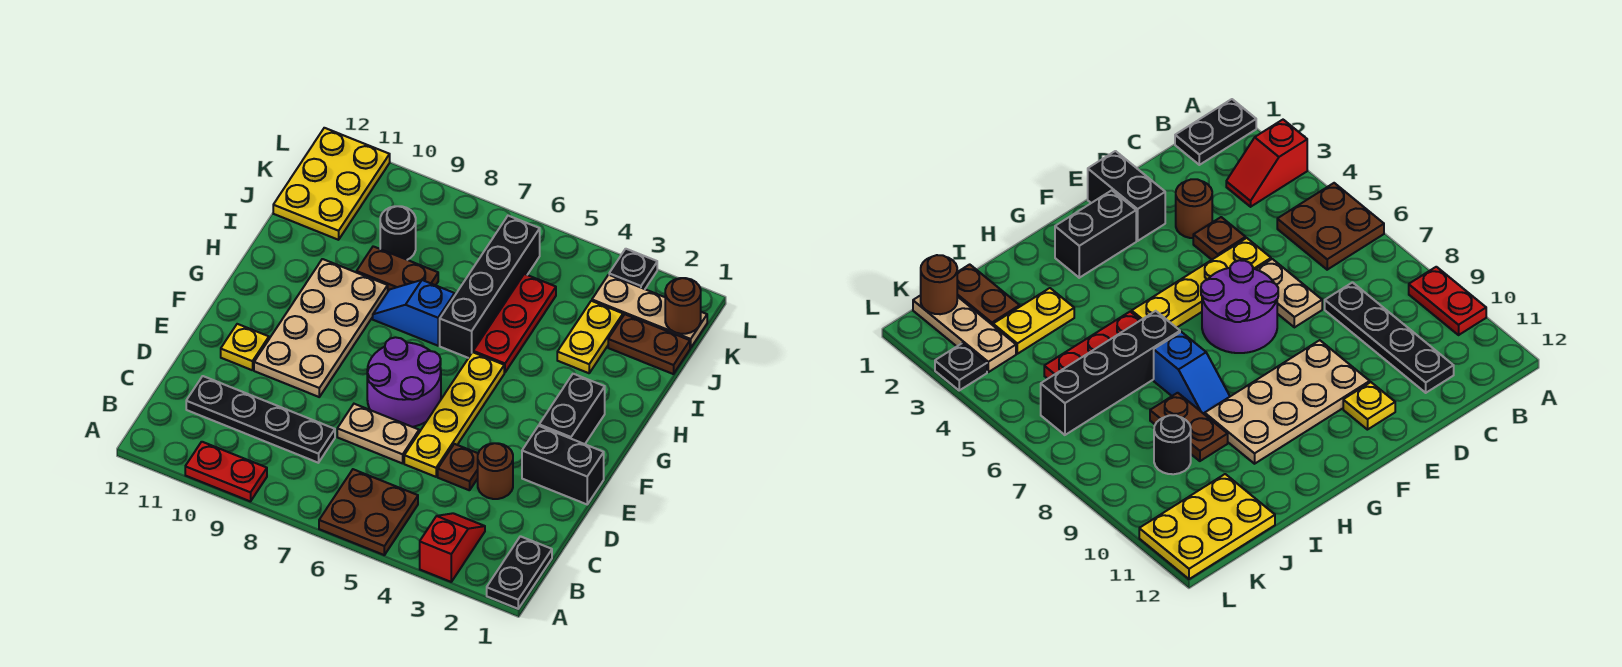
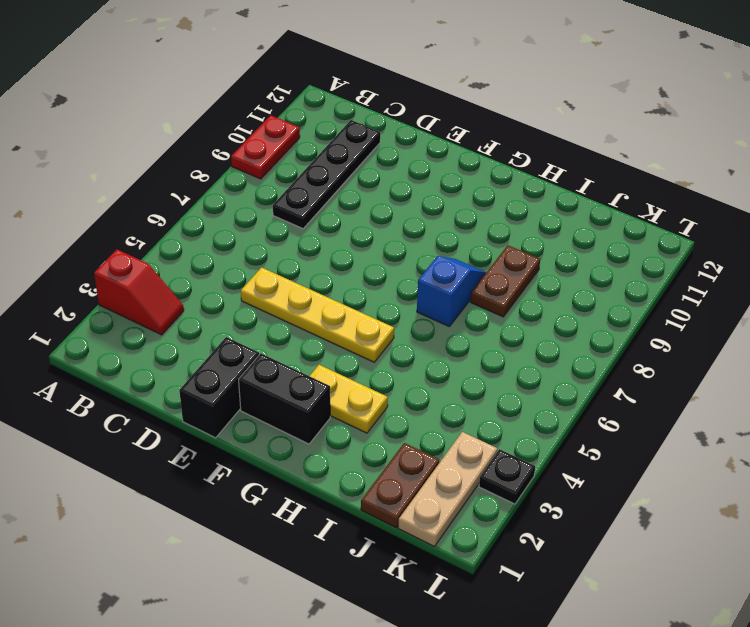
yellow plate G3:H3 level 1 -> yellow plate I3:J3 level 1
none -> black plate A1:B1 level 1
none -> brown plate A5:B6 level 1
none -> brown round brick D3 level 1

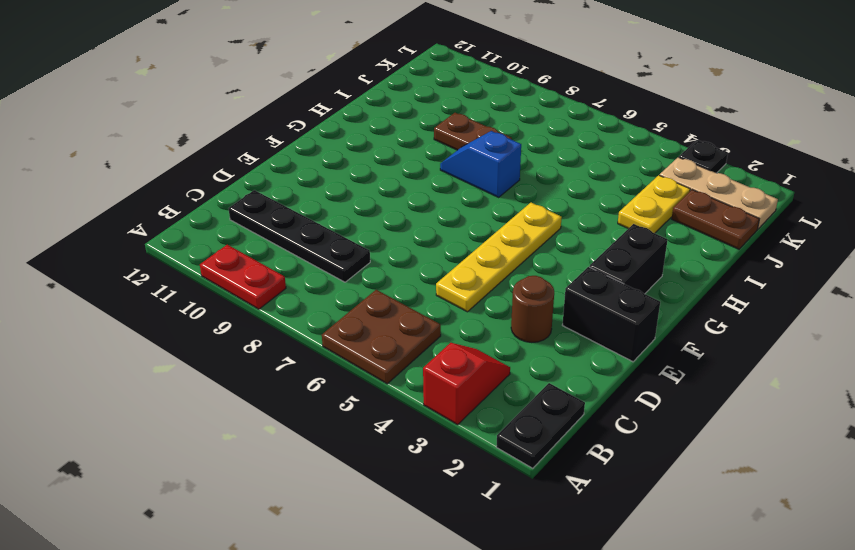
none -> brown plate D4 level 1
none -> tan plate D6:D7 level 1
none -> purple round brick E6:F7 level 1

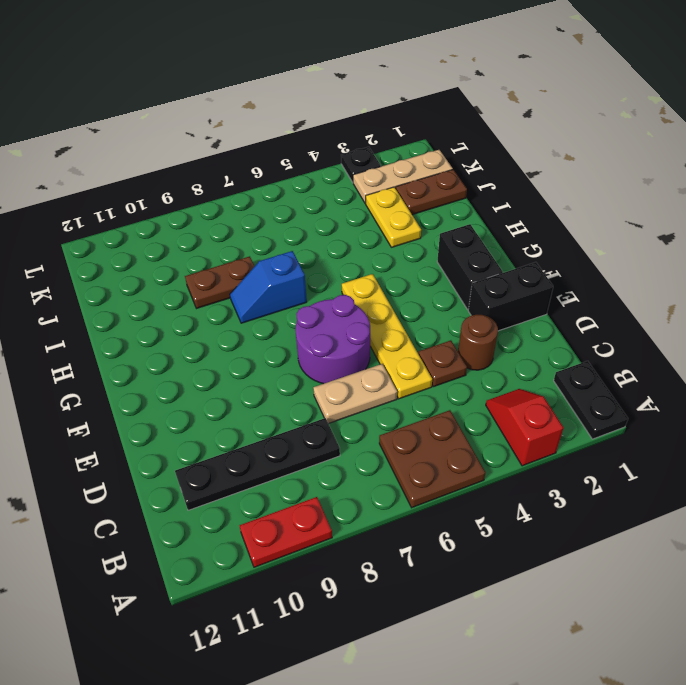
none -> tan plate E9:H10 level 1
none -> yellow plate E11 level 1
none -> red plate H5:J5 level 1

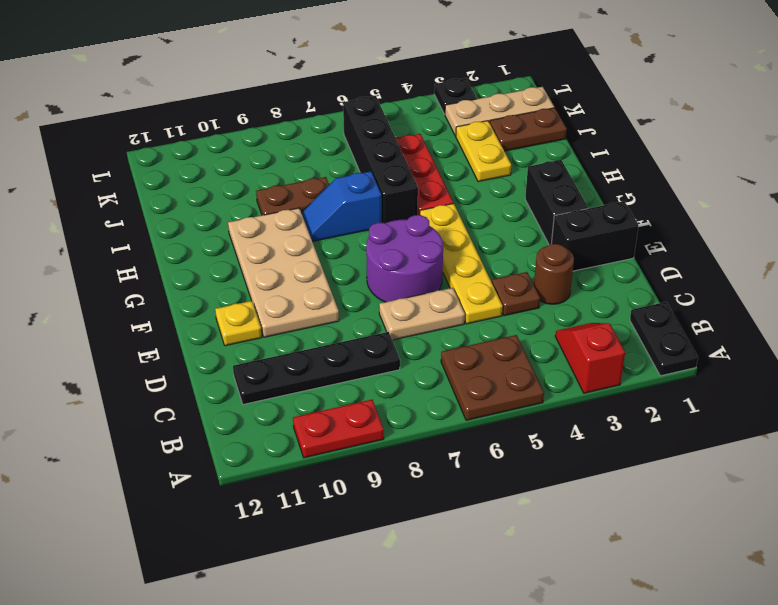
none -> black round brick J9 level 1
none -> yellow plate J11:L12 level 1
none -> brown round brick K1 level 2

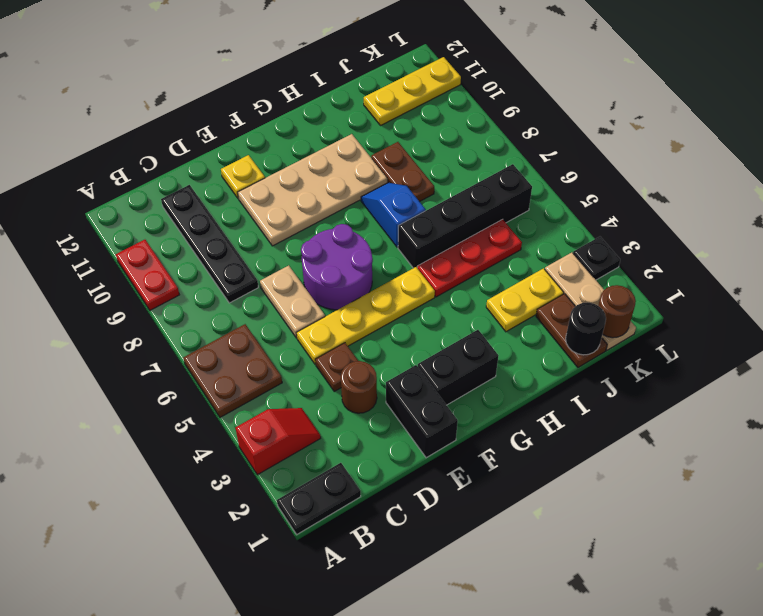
black round brick J1 level 2 -> black round brick J9 level 1
yellow plate J11:L11 level 1 -> yellow plate J11:L12 level 1

